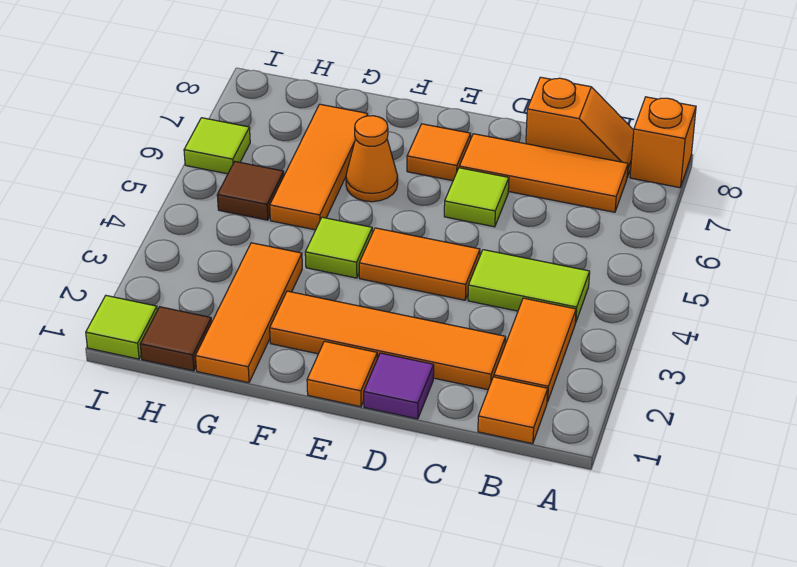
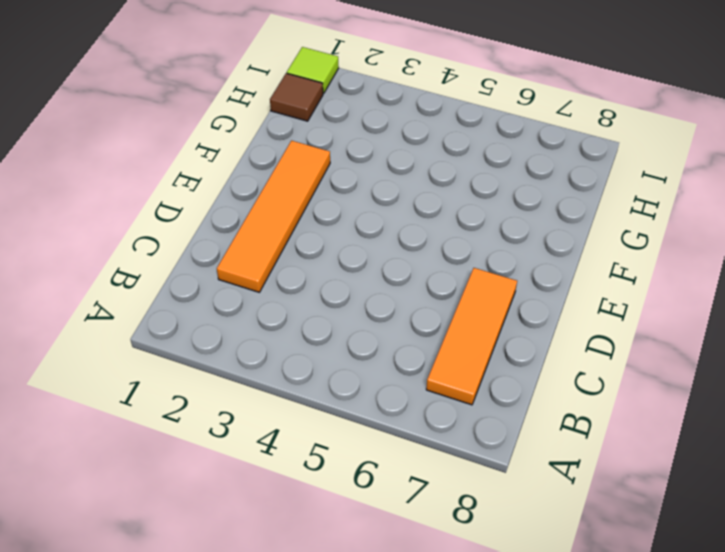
none -> orange brick A8 level 1
none -> orange tile B1 level 1
none -> orange tile B2:B3 level 1

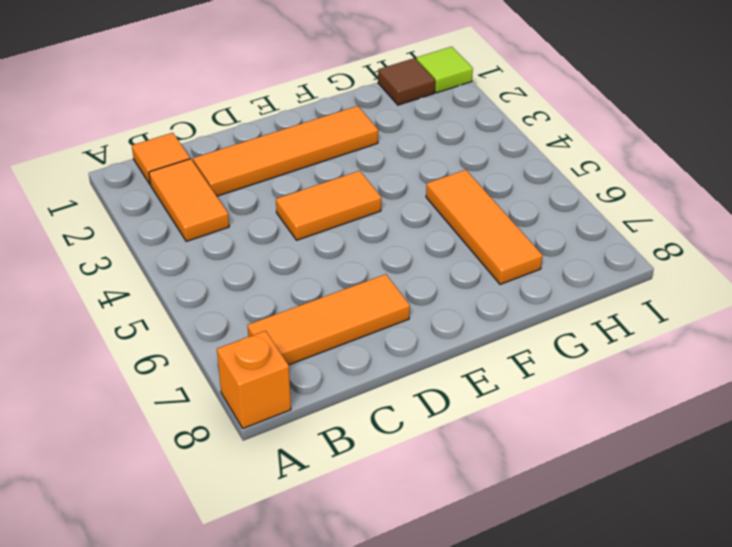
none -> lime tile B4:C4 level 1
none -> orange slope B8:C8 level 1 top C
none -> purple tile D1 level 1

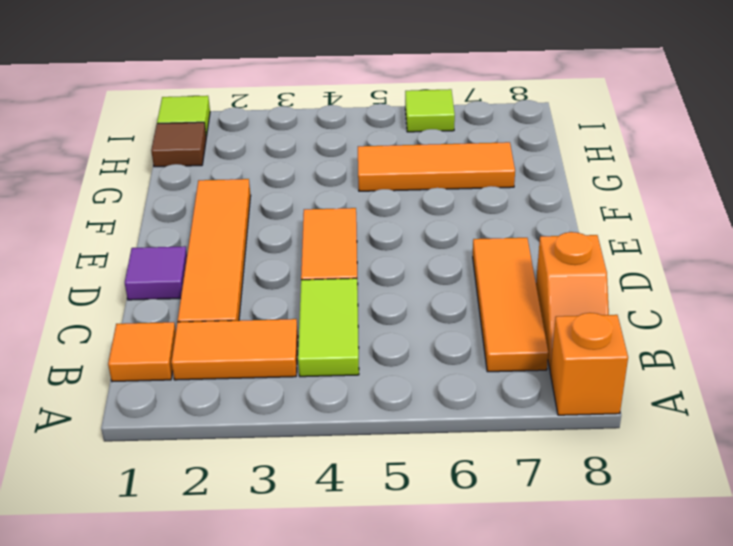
none -> lime tile D6 level 1
none -> orange tile E1 level 1
none -> orange tile E7 level 1

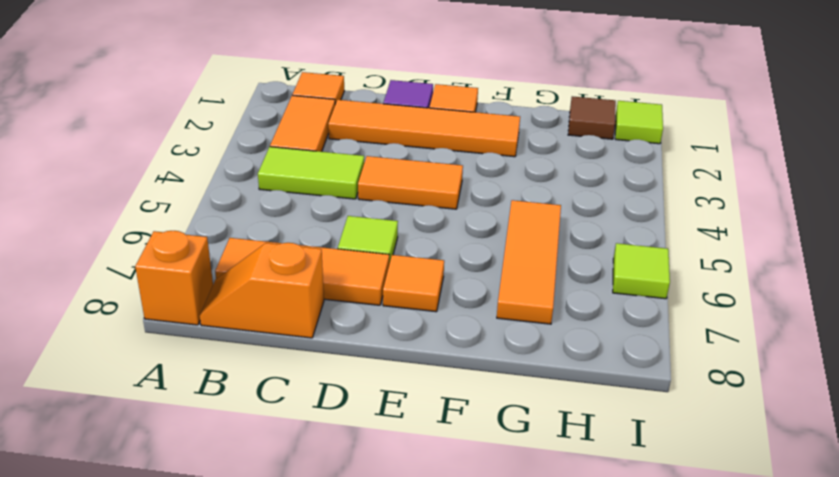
none -> lime tile F4 level 1
none -> orange cone F6 level 1
none -> orange tile G1:G3 level 1

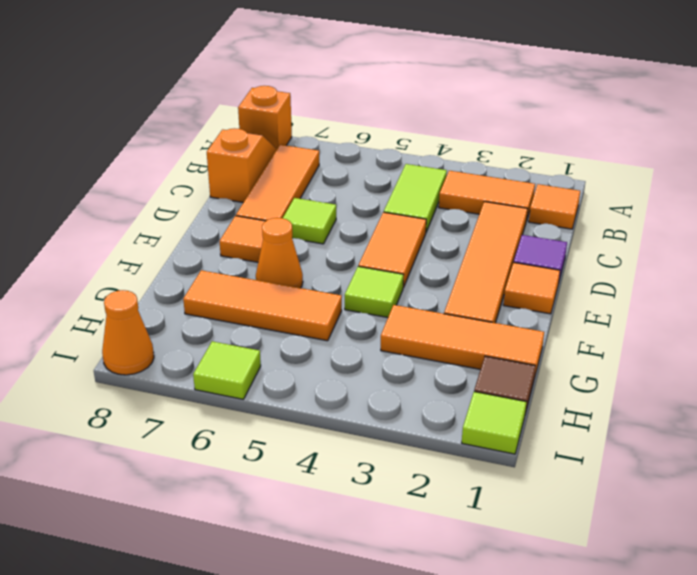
orange cone I8 level 1 -> none
none -> brown tile H5 level 1

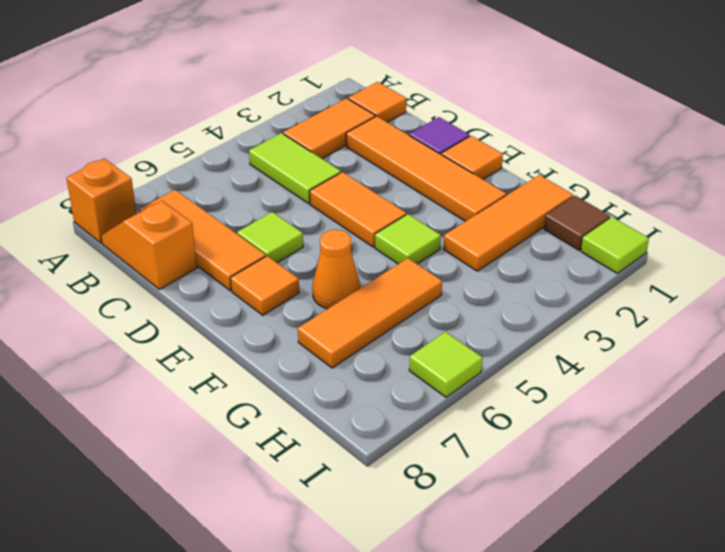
none -> brown tile H5 level 1

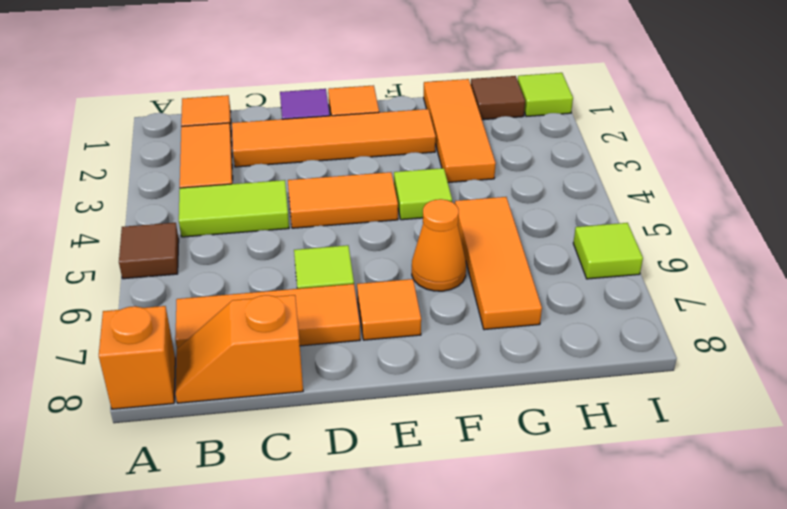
brown tile A5 level 1 -> brown tile H5 level 1

